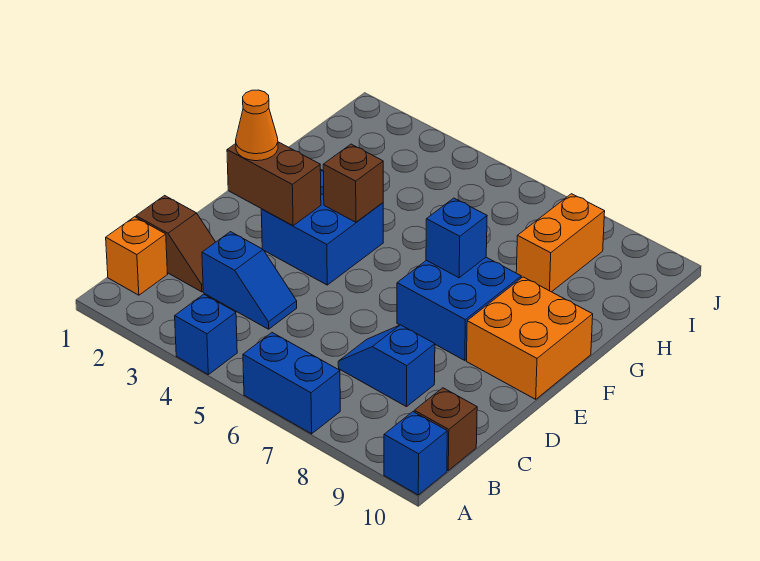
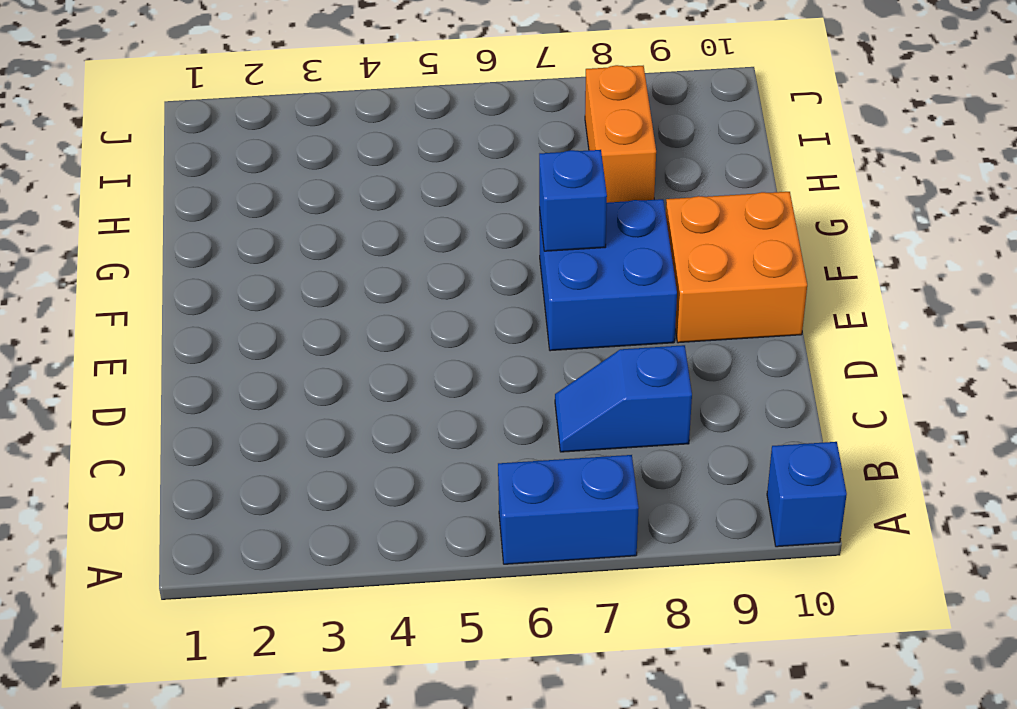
none -> blue brick A4 level 1
none -> orange brick B1 level 1
none -> brown brick B10 level 1

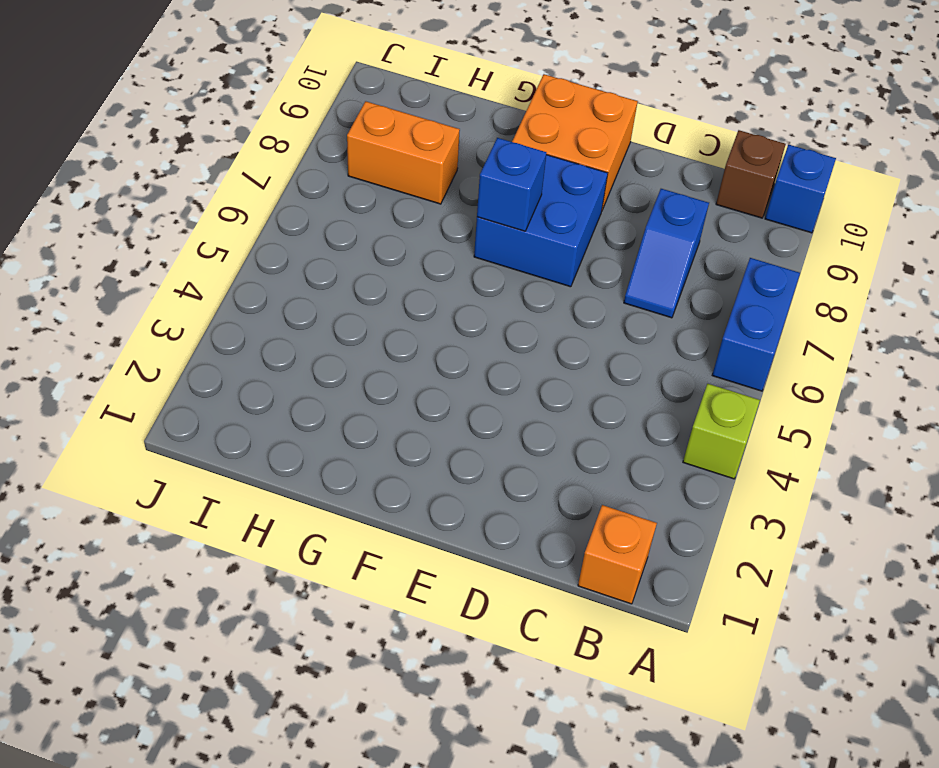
lime brick A4 level 1 -> blue brick A4 level 1
none -> brown slope C1:C2 level 1 top 1
none -> blue slope C3:C4 level 1 top 3
none -> blue brick E3:F4 level 1

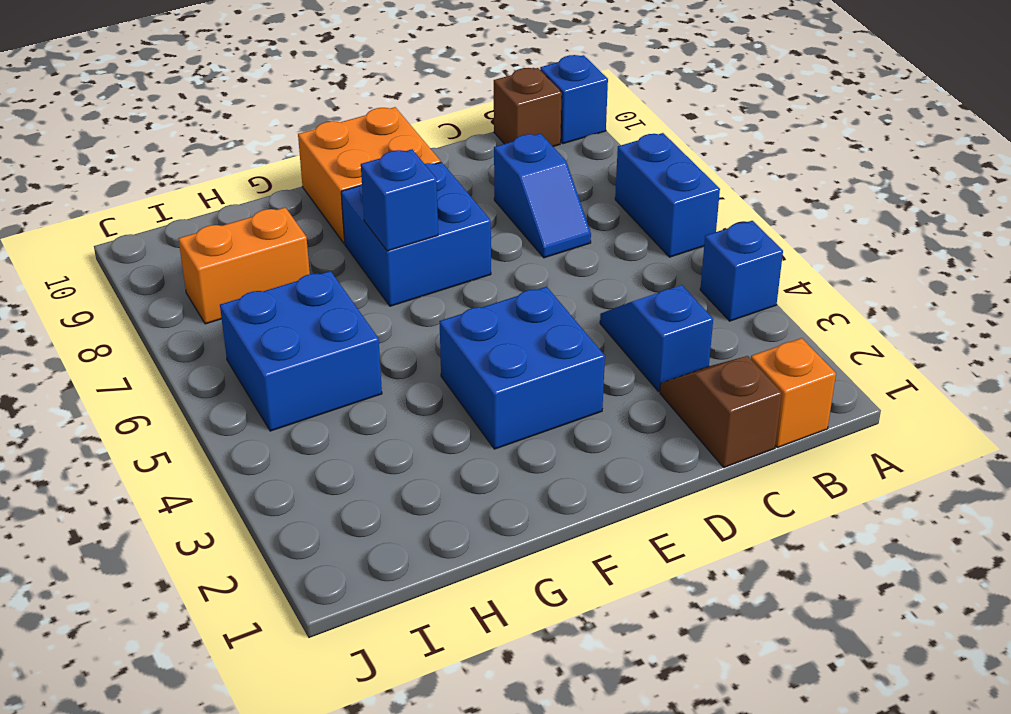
blue brick H5:I6 level 1 -> none
none -> brown brick E2:E3 level 2
none -> brown brick F4 level 2
none -> orange cone E2 level 3

